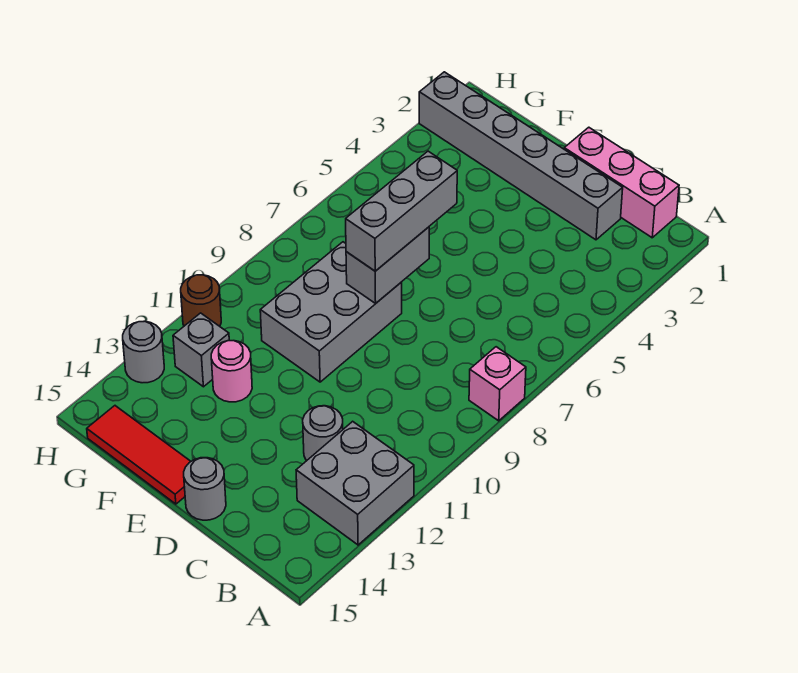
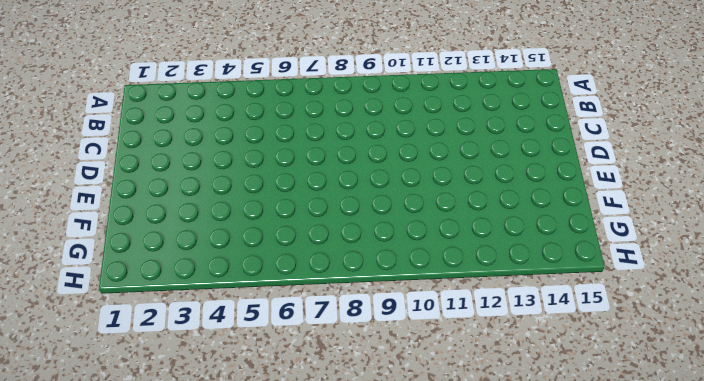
none -> pink brick A8 level 1
none -> grey brick A12:B13 level 1
none -> pink brick B1:D1 level 1

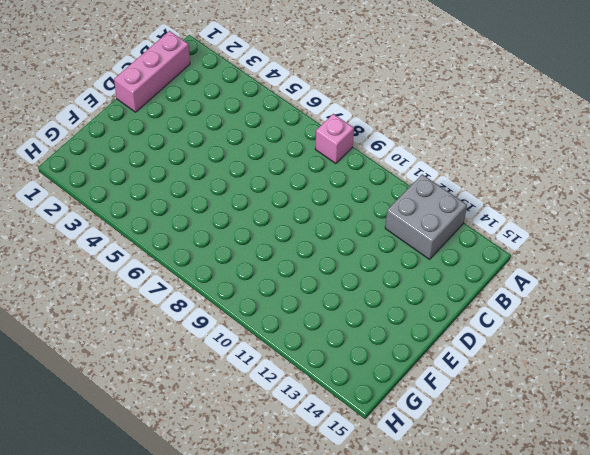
none -> grey brick C2:H2 level 1
none -> grey round brick C12 level 1
none -> grey round brick D15 level 1

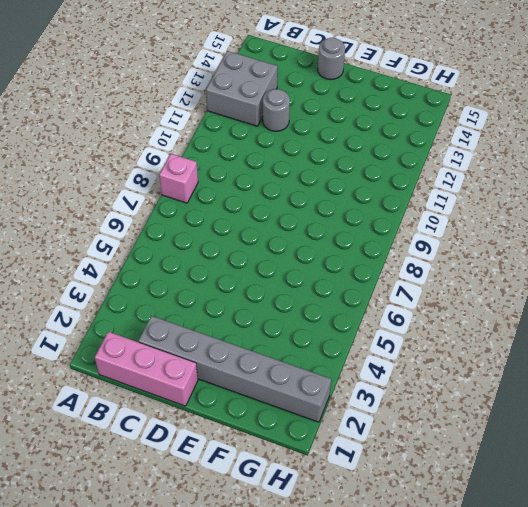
none -> grey brick E8:F10 level 1
none -> red tile E15:G15 level 1
none -> pink round brick F12 level 1

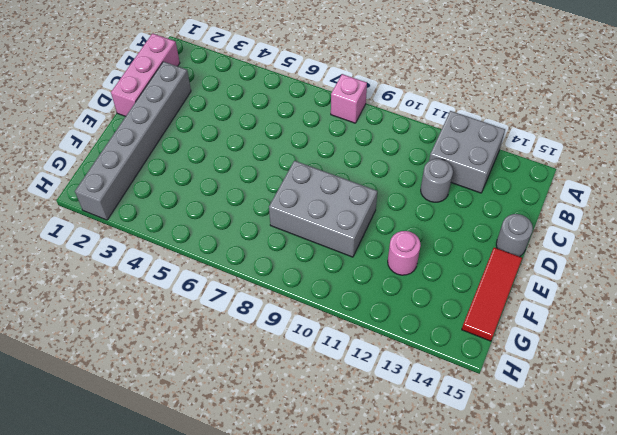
none -> grey brick G12 level 1
none -> brown round brick H11 level 1
none -> grey round brick H13 level 1

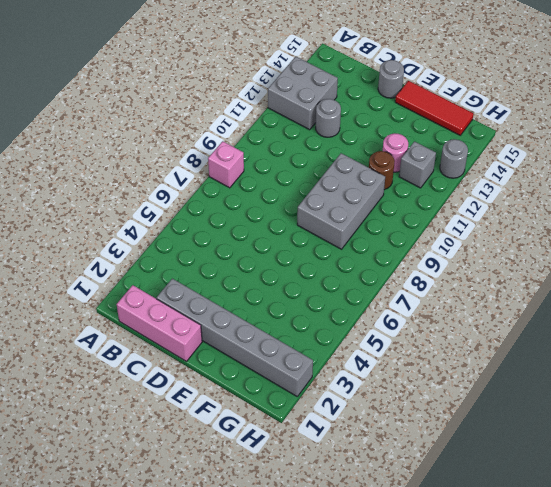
brown round brick F11 level 1 -> brown round brick H11 level 1
none -> grey brick E7:E8 level 2
none -> grey brick E6:E8 level 3

